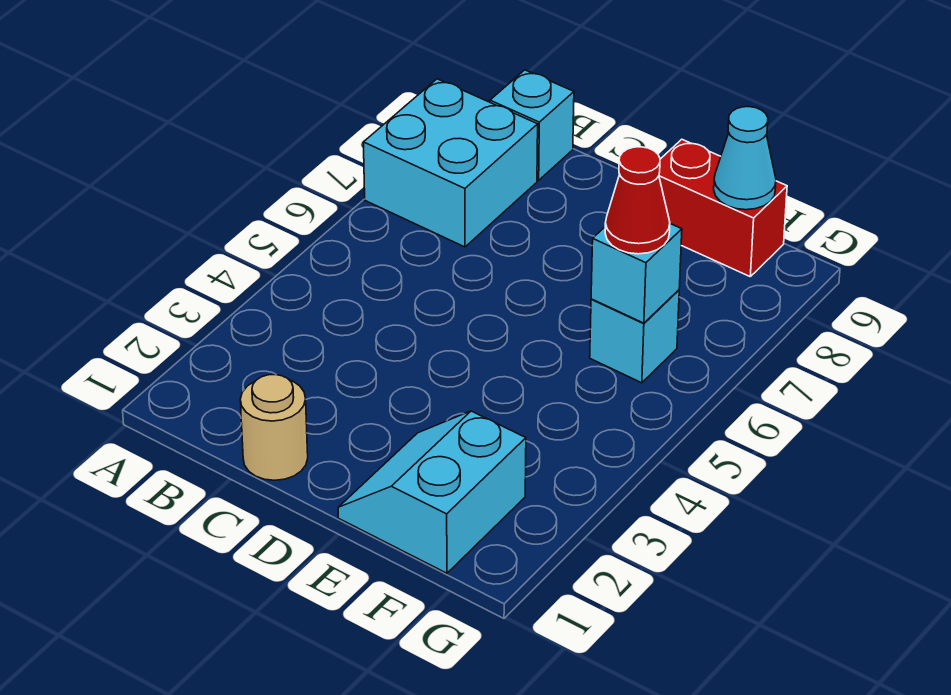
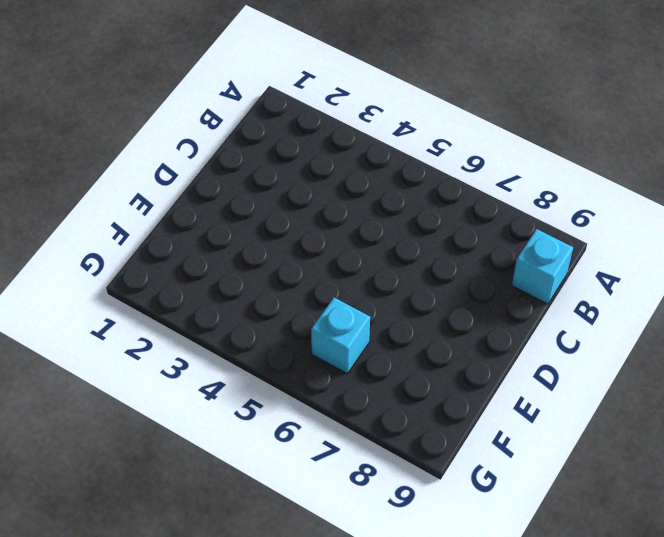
none -> cyan brick A7:B8 level 1
none -> tan round brick C1 level 1

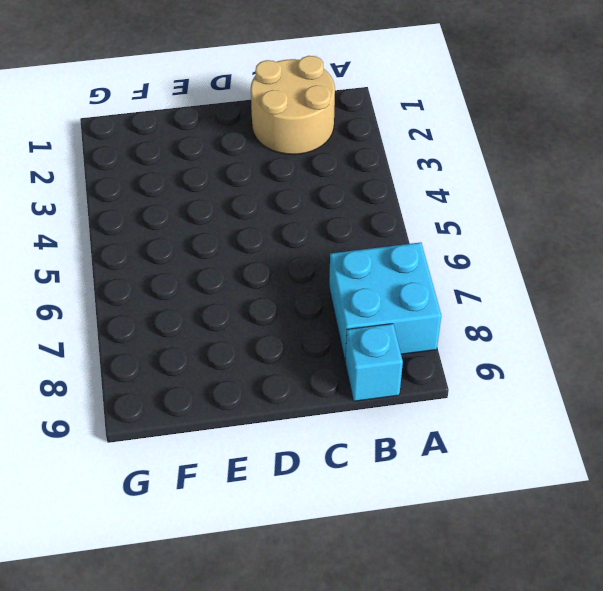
tan round brick B1:C2 level 1 -> tan round brick C1 level 1
none -> cyan slope E1:F2 level 1 top F
none -> red brick E9:F9 level 1

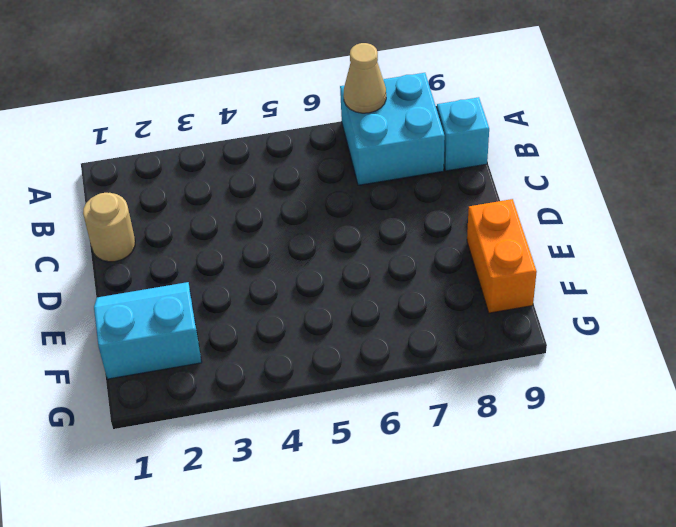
tan cone A7 level 2 -> none
orange brick E9:F9 level 1 -> red brick E9:F9 level 1
none -> cyan brick F6 level 1
none -> cyan brick F6 level 2

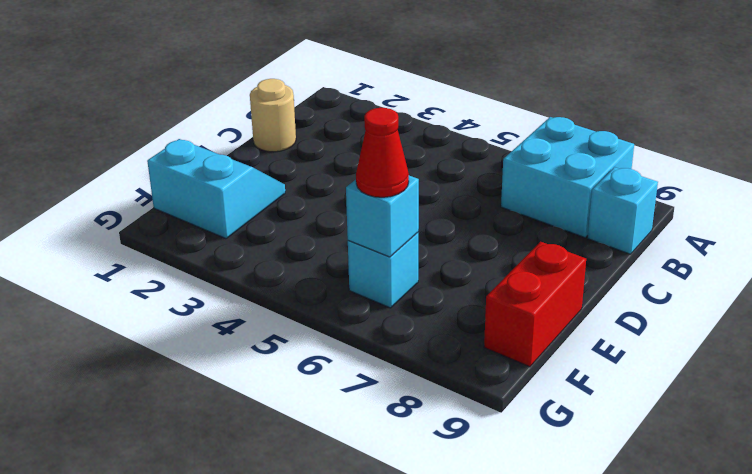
none -> cyan cone F9 level 2

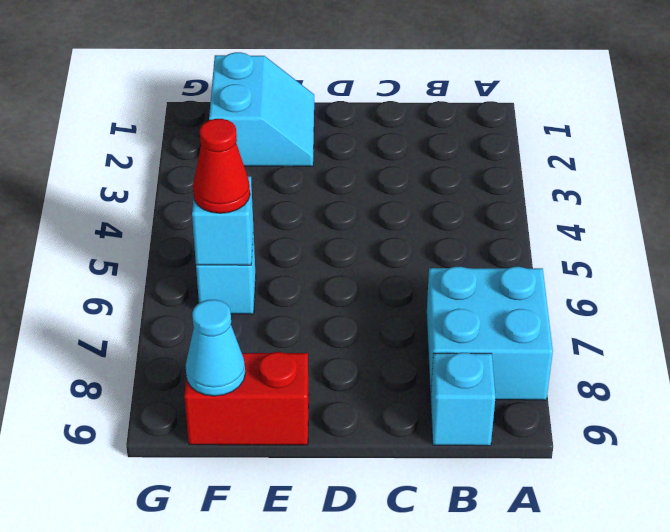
none -> tan round brick C1 level 1

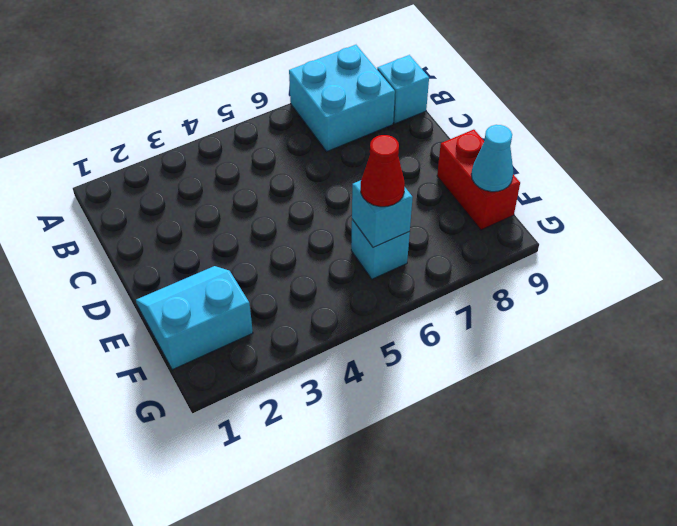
none -> tan round brick C1 level 1

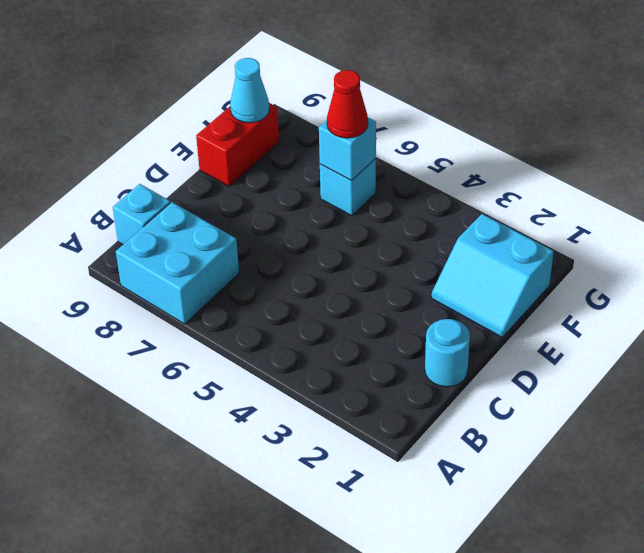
cyan round brick C1 level 1 -> tan round brick C1 level 1

